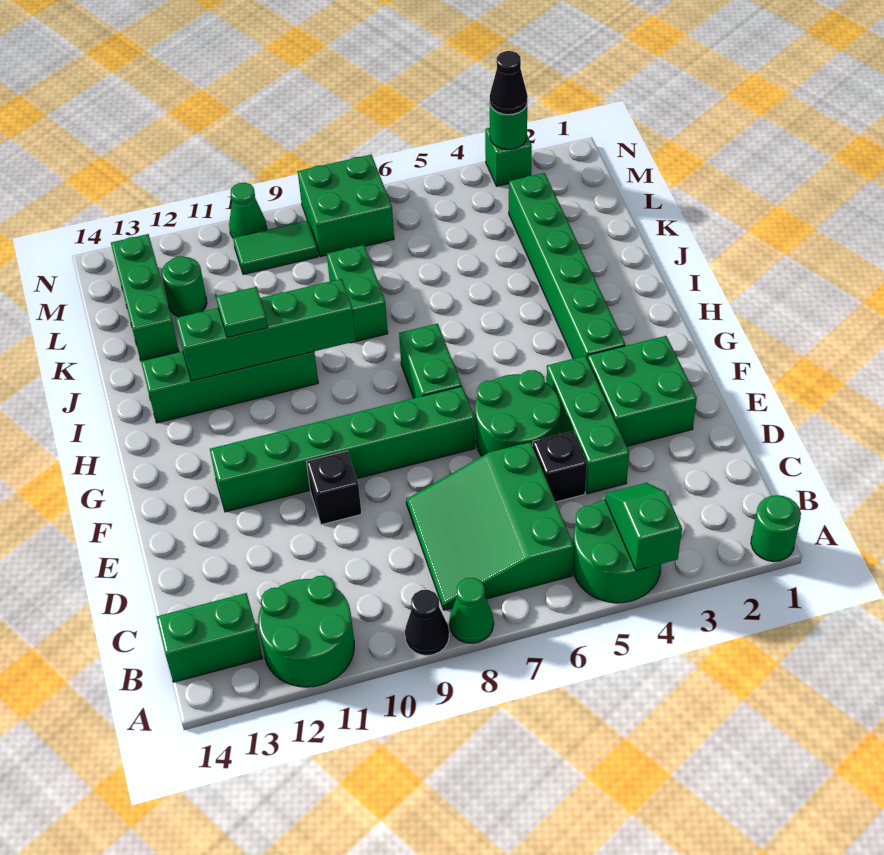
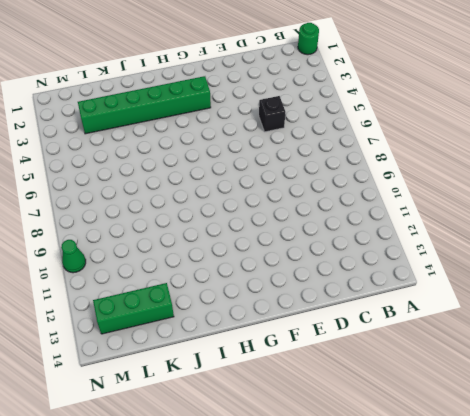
none -> green round brick A4:B5 level 1
none -> green cone A8 level 1
none -> black cone A9 level 1

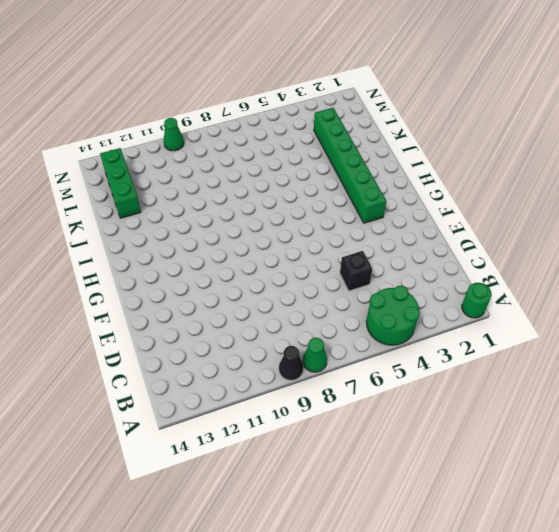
none -> green round brick A11:B12 level 1
none -> green slope B6:D8 level 1 top 6
none -> green brick B13:B14 level 1

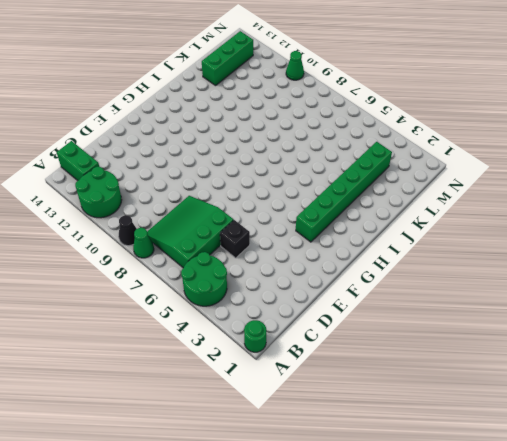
none -> green brick D4:F4 level 1
none -> green brick E2:F3 level 1
none -> green round brick E5:F6 level 1

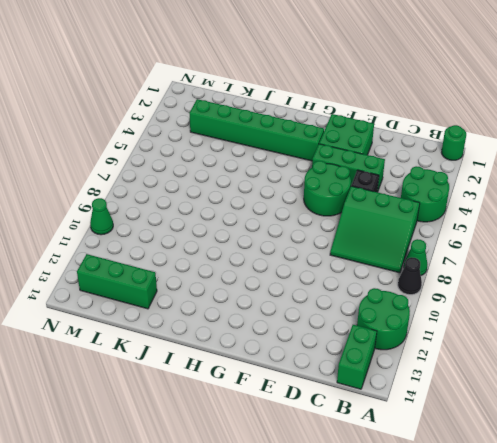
none -> black brick E10 level 1
none -> green brick F7:F12 level 1
none -> green brick G7:H7 level 1

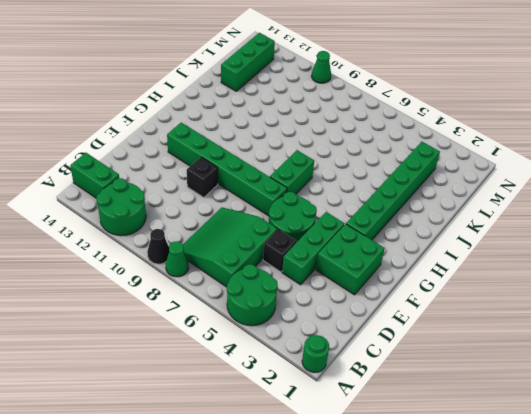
none -> green brick I10:I13 level 1
none -> green brick J8:K8 level 1
none -> green round brick L12 level 1

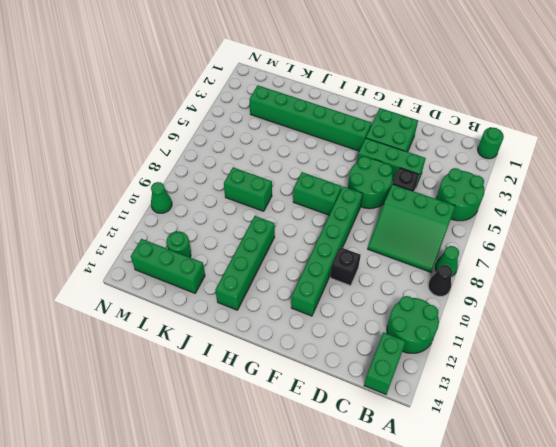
none -> green brick M7:N8 level 1
none -> green tile M9:M10 level 1
none -> green brick N3 level 1

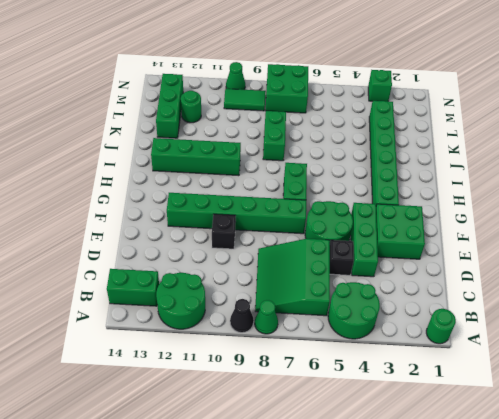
none -> green slope A4:B4 level 2 top A
none -> green brick I9:I12 level 2
none -> green round brick N3 level 2

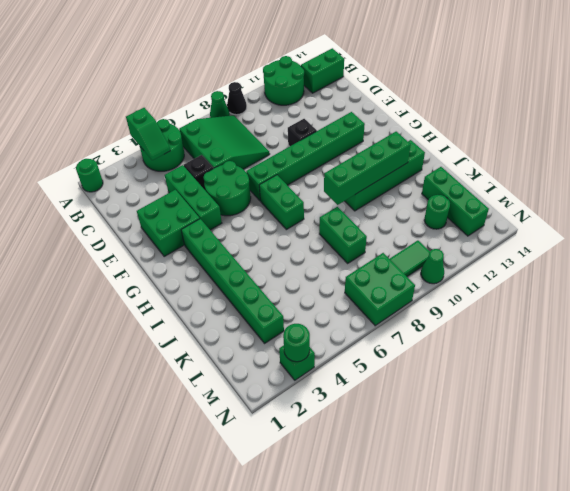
none -> green tile I11 level 3
none -> black cone N3 level 3

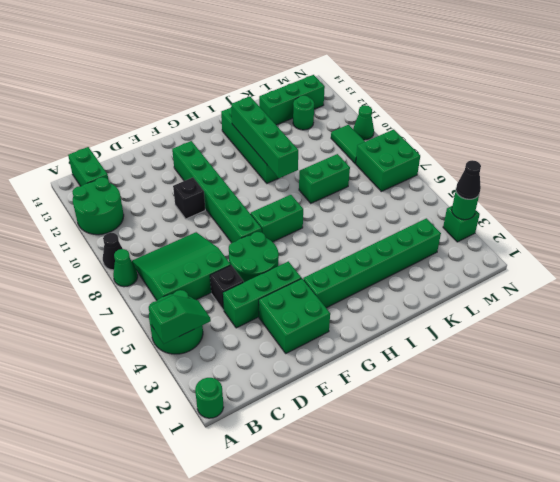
none -> green tile I11 level 3

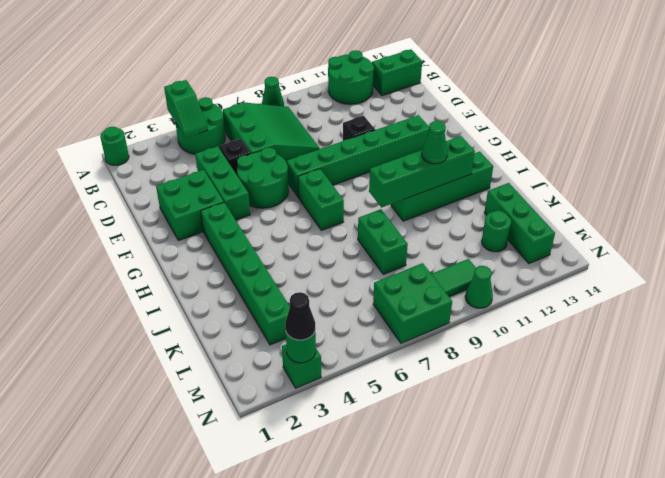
green cone I11 level 3 -> green tile I11 level 3
none -> black cone A9 level 1

